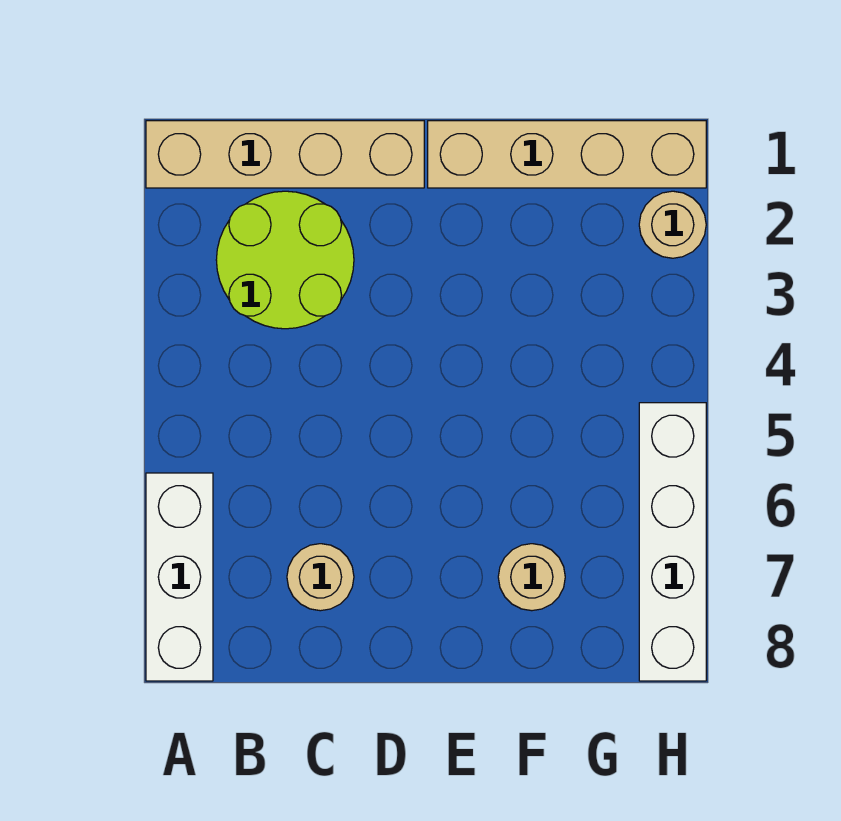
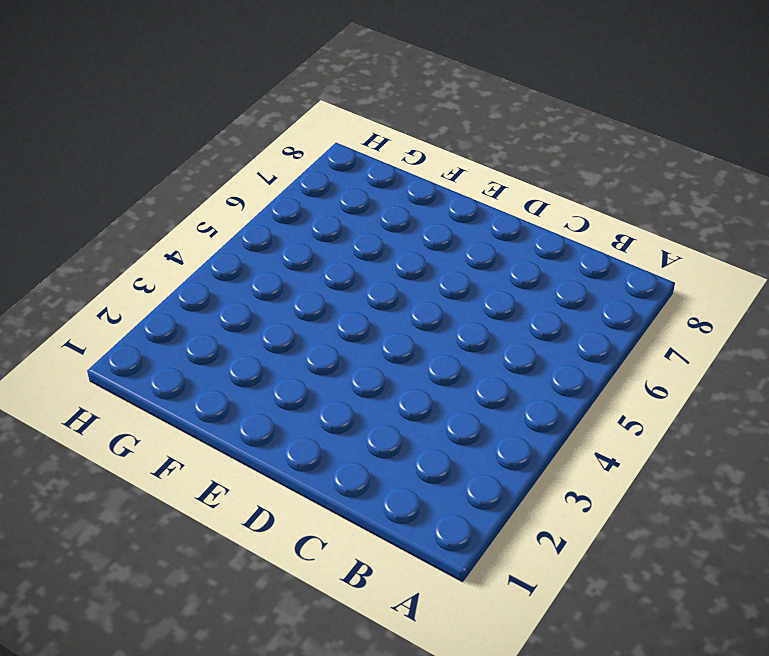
none -> tan brick A1:D1 level 1
none -> white brick A6:A8 level 1

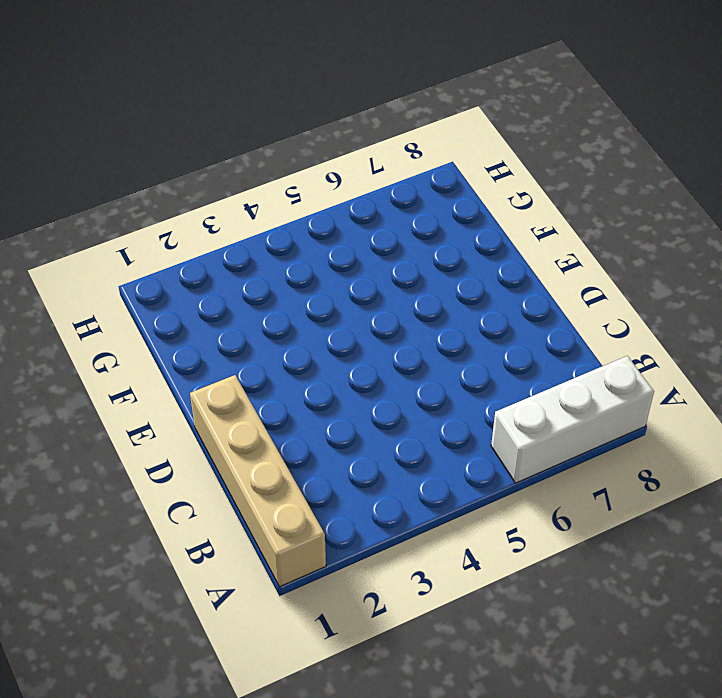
none -> lime round brick B2:C3 level 1
none -> tan round brick C7 level 1

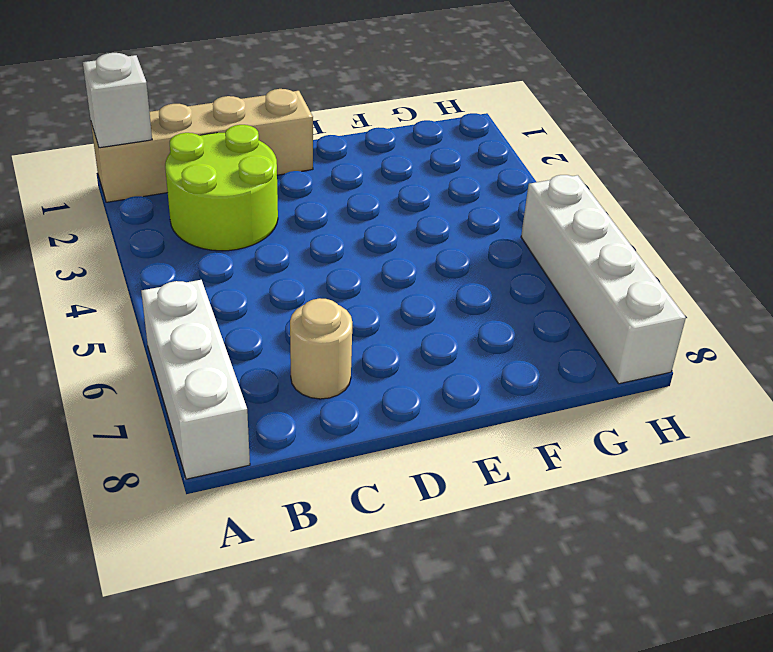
white brick A1 level 2 -> none
none -> tan brick E1:H1 level 1
none -> tan round brick F7 level 1

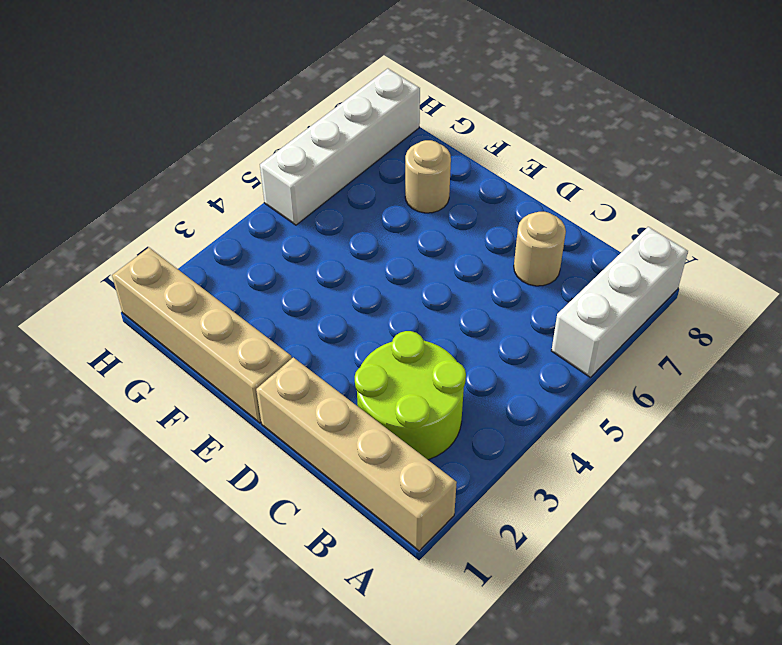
none -> tan round brick H2 level 1

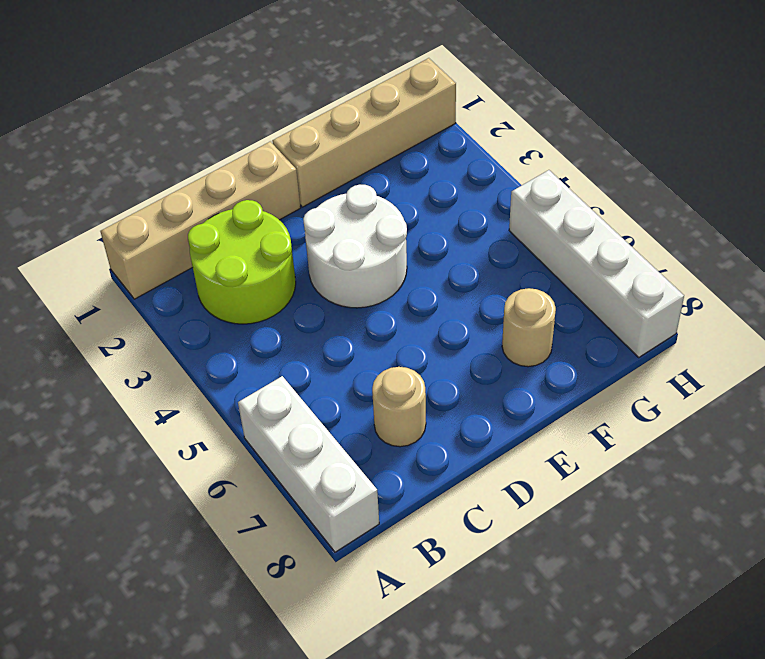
white round brick D3:E4 level 1 -> none
none -> tan round brick H2 level 1

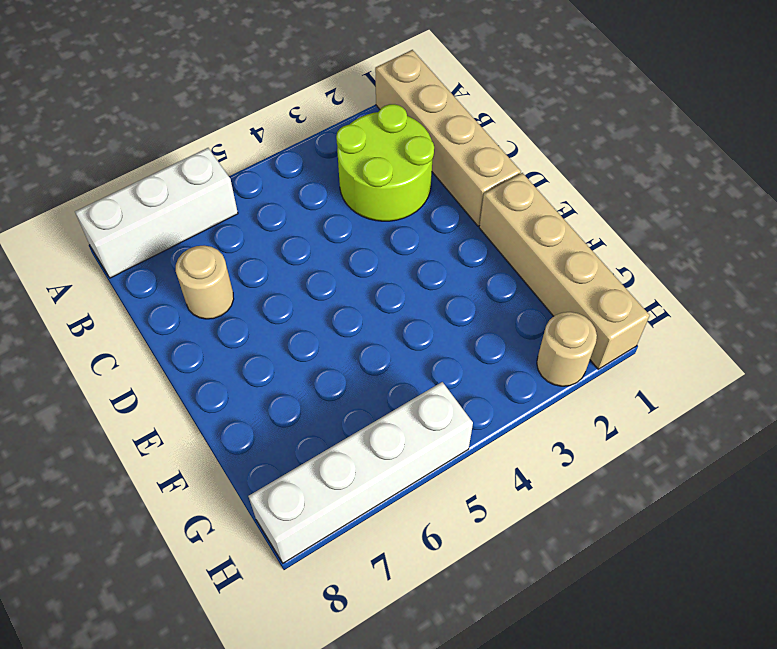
none -> tan round brick F7 level 1

